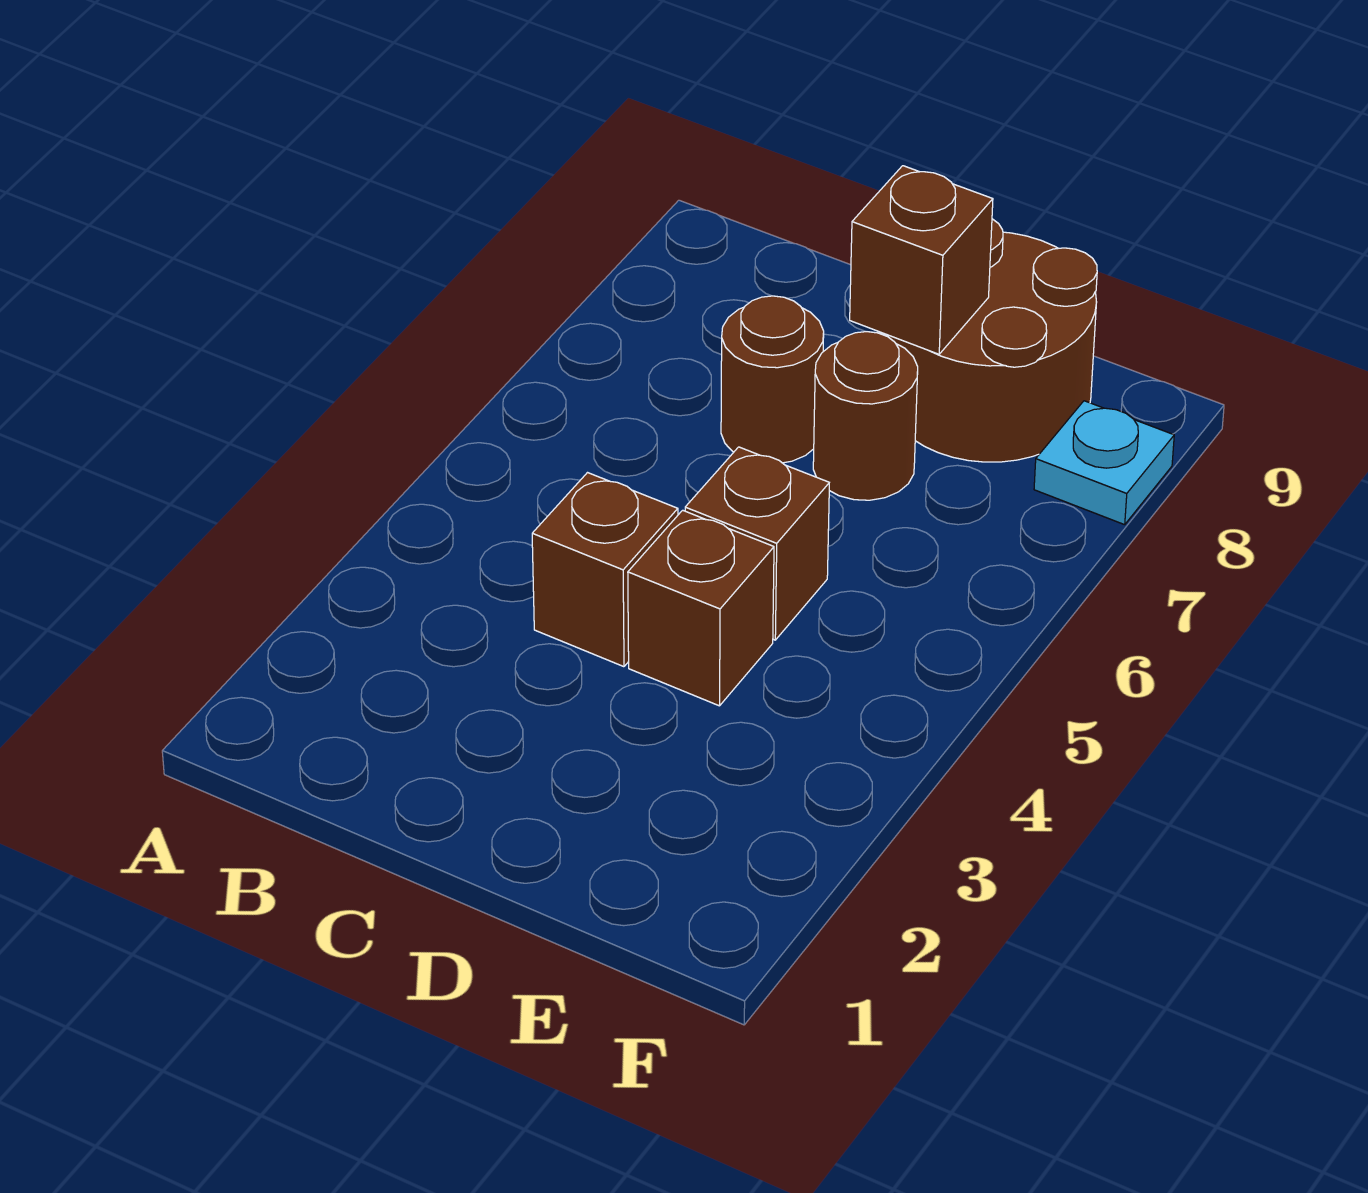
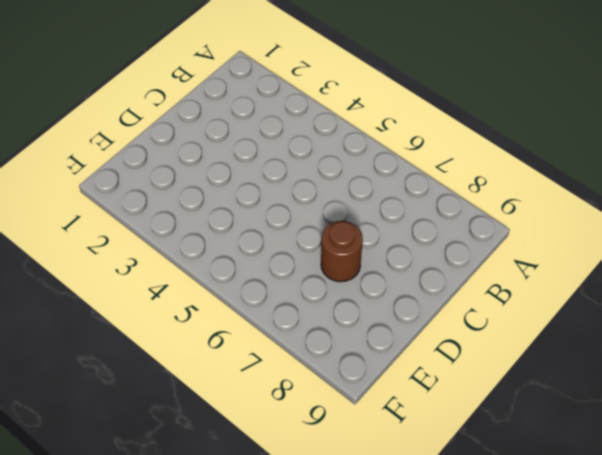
none -> brown brick C4 level 1
none -> brown round brick C7 level 1

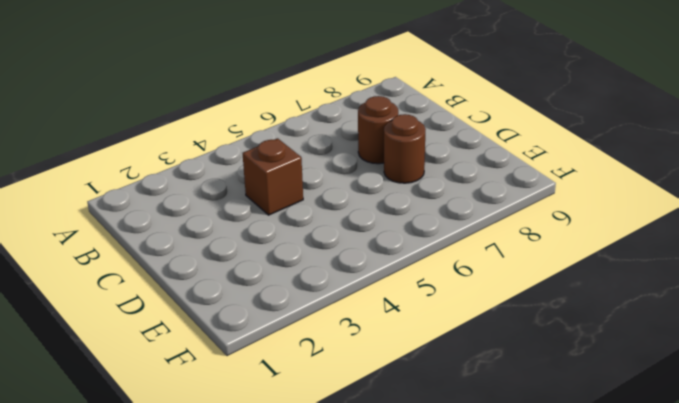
none -> brown brick D4 level 1
none -> brown brick D5 level 1

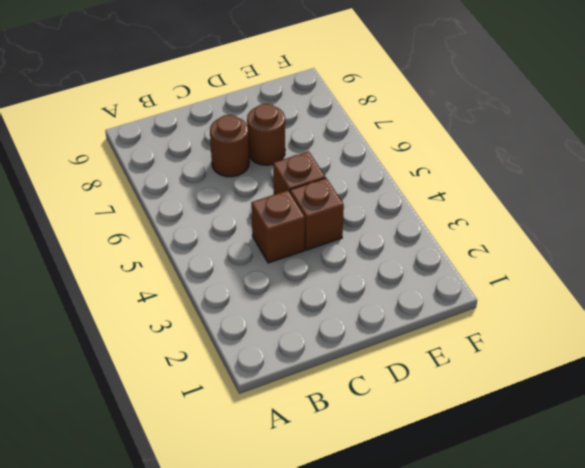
none -> brown round brick D8:E9 level 1
none -> cyan plate F8 level 1

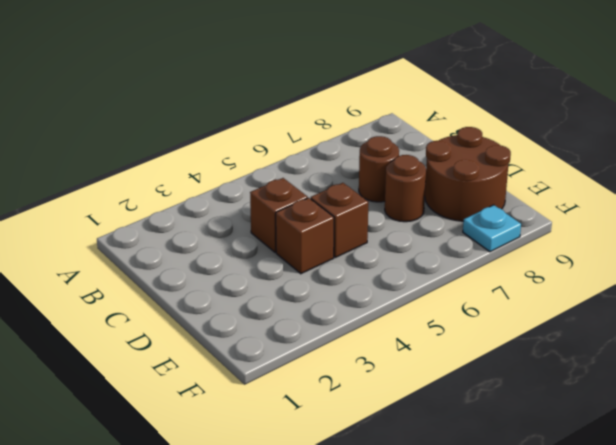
none -> brown brick D8 level 2

